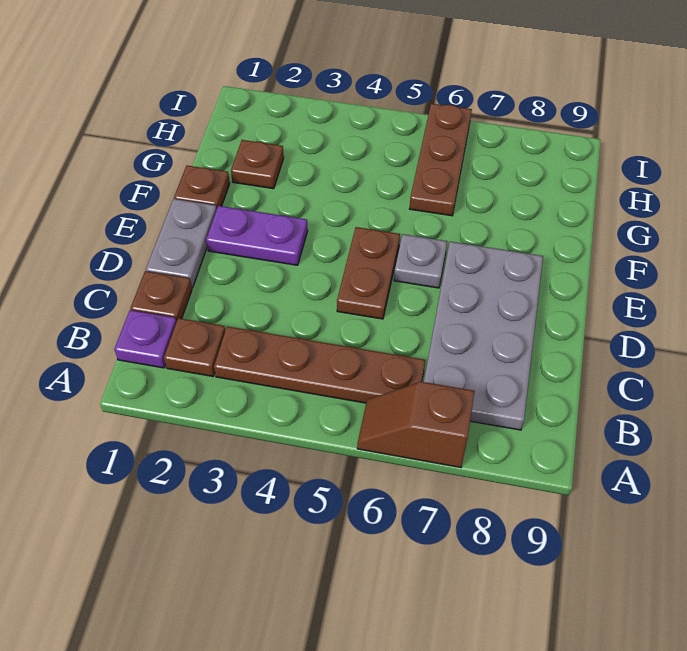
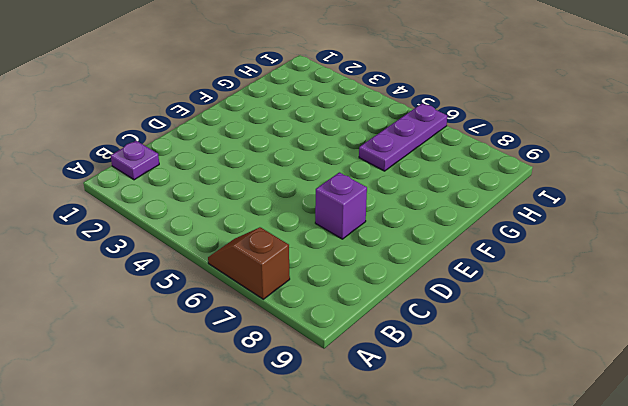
purple brick D7 level 1 -> grey plate B7:E8 level 1
purple plate G6:I6 level 1 -> brown plate G6:I6 level 1
none -> brown plate B2 level 1
none -> brown plate B3:B6 level 1
none -> brown plate C1 level 1

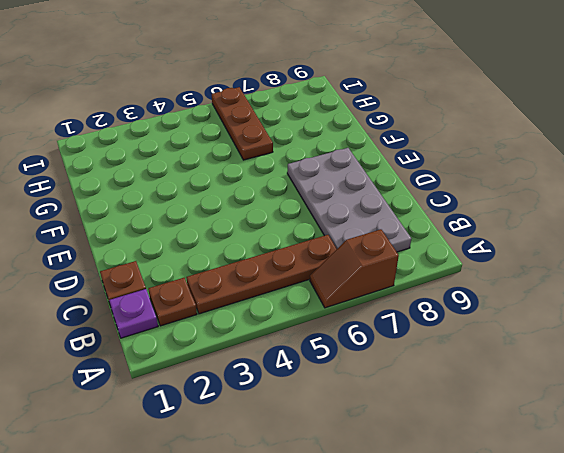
none -> grey plate D1:E1 level 1
none -> brown plate D5:E5 level 1
none -> purple plate E2:E3 level 1

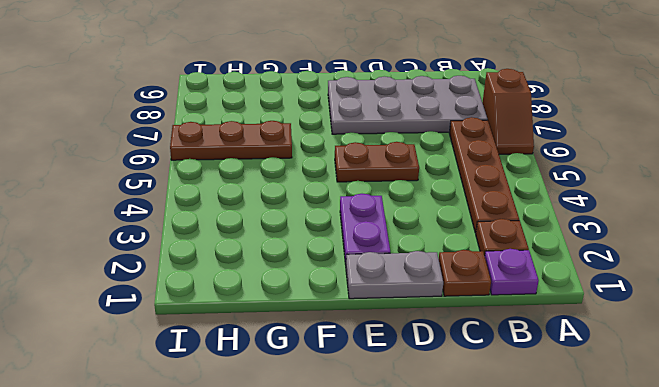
none -> grey plate E6 level 1
none -> brown plate F1 level 1
none -> brown plate G2 level 1

